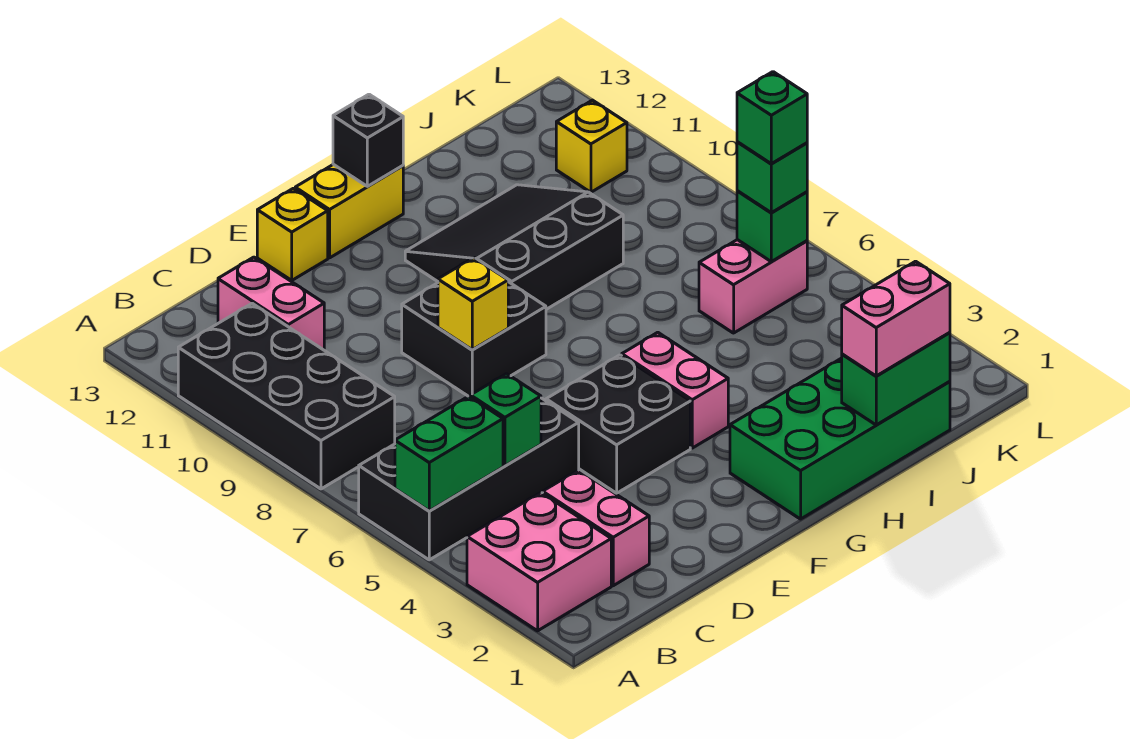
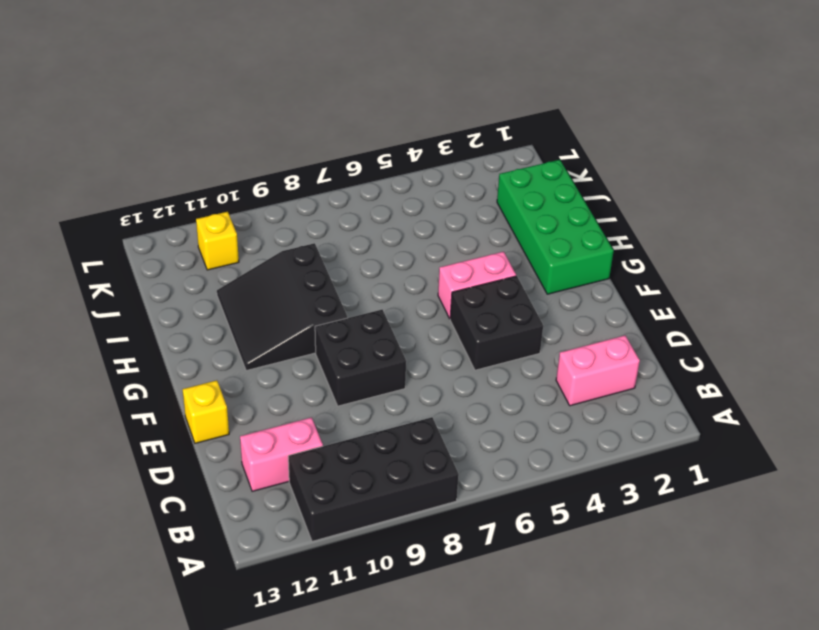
none -> pink brick A2:B3 level 1
none -> black brick A5:D6 level 1
none -> yellow brick F13:G13 level 1

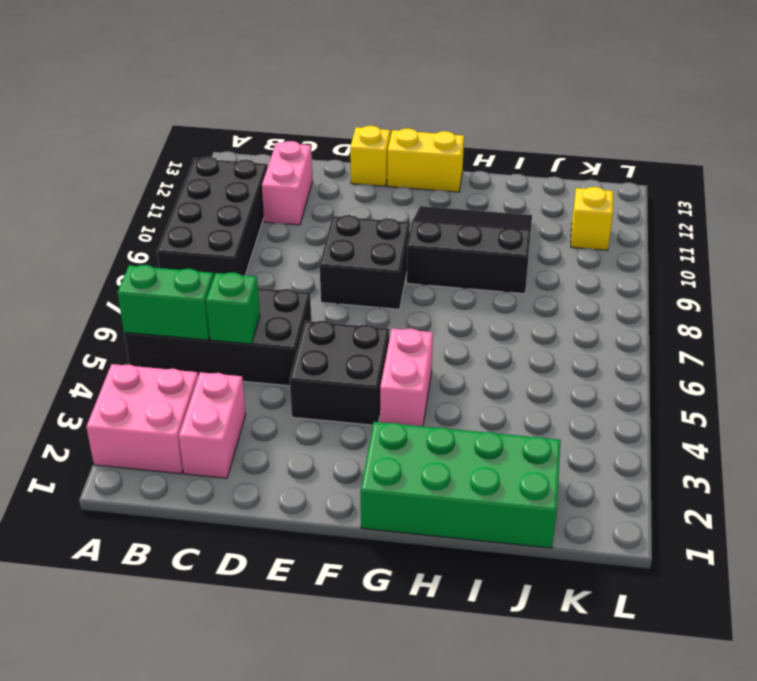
none -> pink brick J6:K6 level 1
none -> yellow brick E8 level 2
none -> black brick G13 level 2

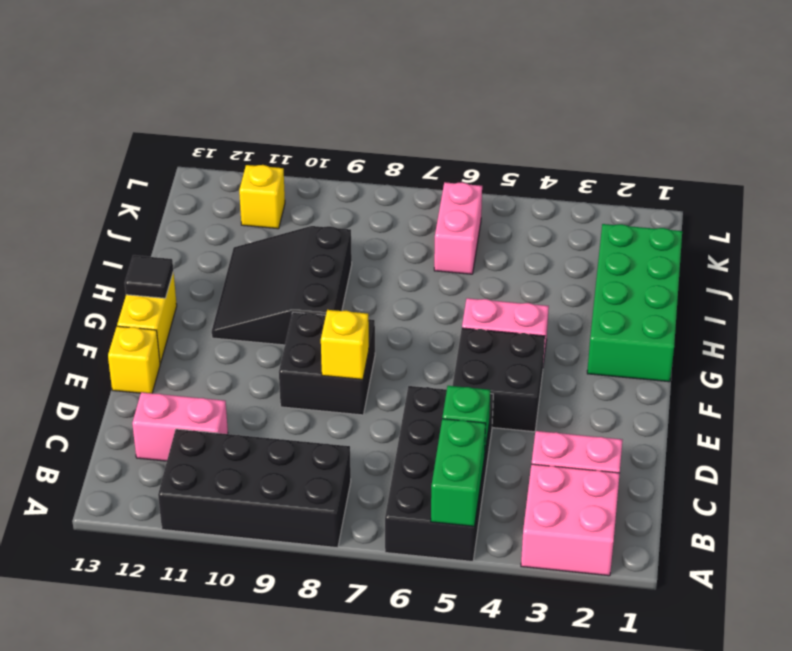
black tile G13 level 2 -> black brick G13 level 2
none -> green brick I1:J1 level 2
none -> green brick K6 level 2
none -> pink brick I1:J1 level 3

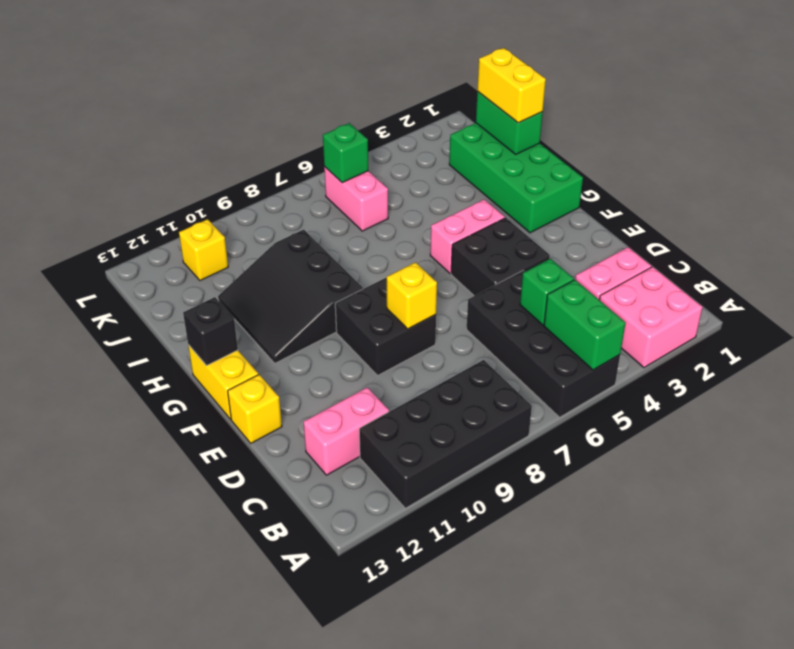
yellow brick I1:J1 level 3 -> pink brick I1:J1 level 3
none -> green brick K6 level 3
none -> green brick K6 level 4

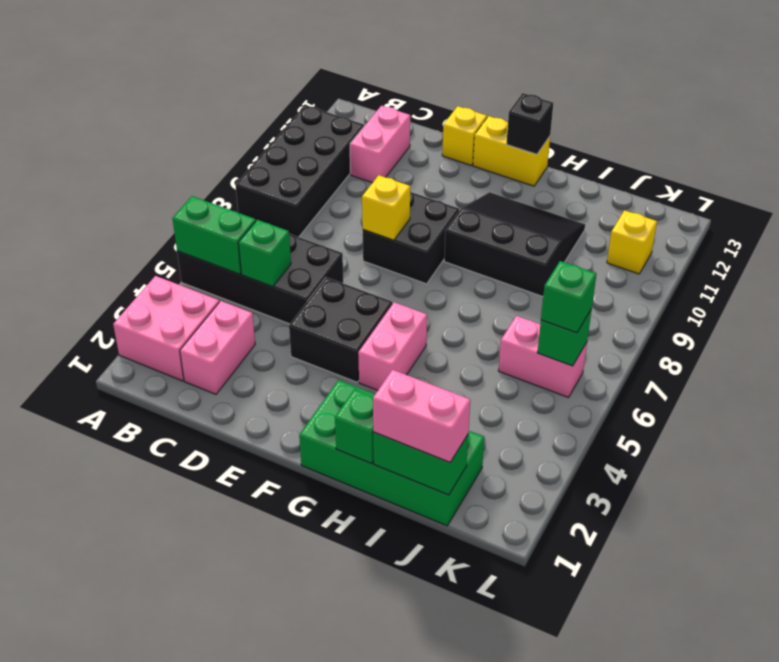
green brick H1 level 2 -> green brick K6 level 4

